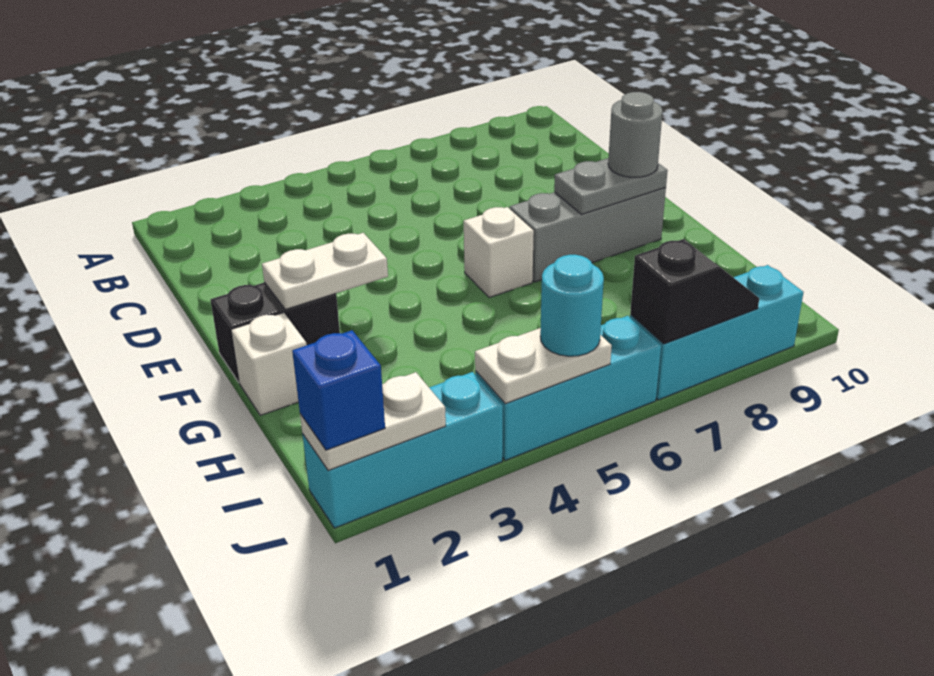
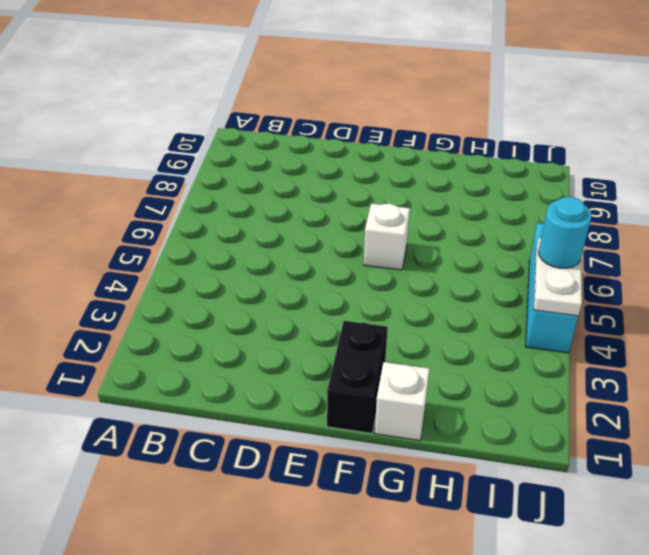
none -> grey brick F7:F9 level 1
none -> cyan brick J1:J3 level 1
none -> cyan brick J7:J9 level 1

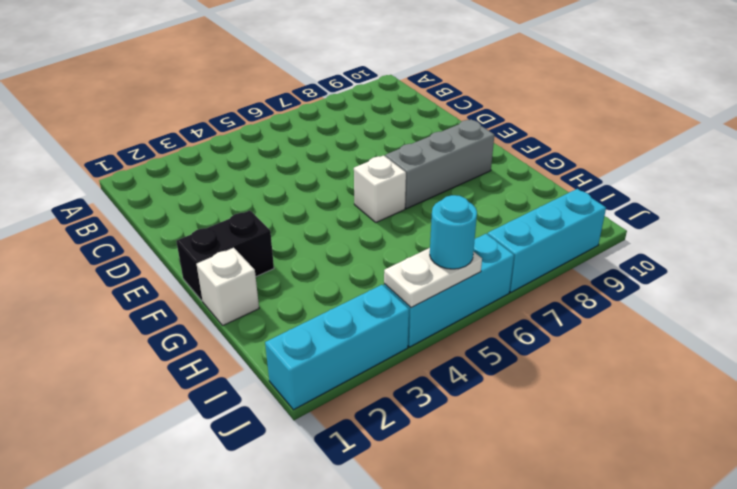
none -> white plate F2:F3 level 2
none -> grey plate F8:F9 level 2
none -> white plate J1:J2 level 2

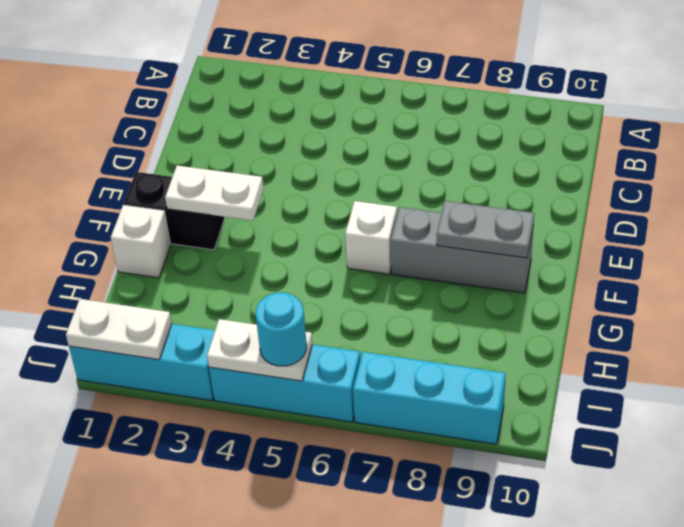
none -> black slope J7:J8 level 2 top 7
none -> grey round brick F9 level 3
none -> blue brick J1 level 3

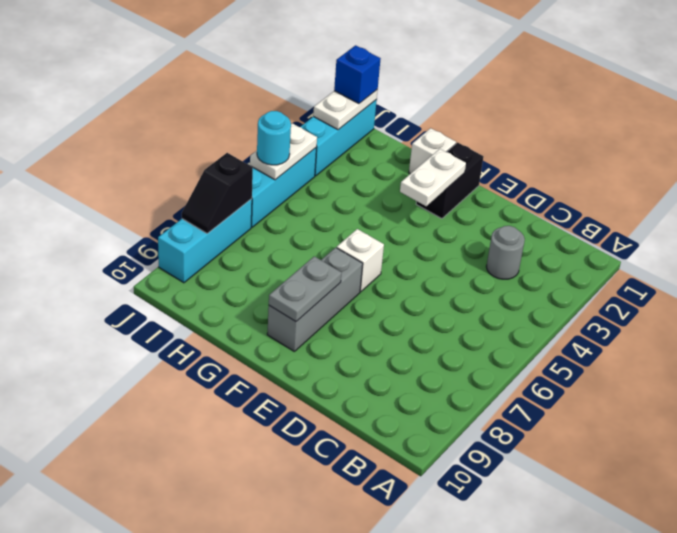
grey round brick C3 level 1 -> grey round brick F9 level 3

